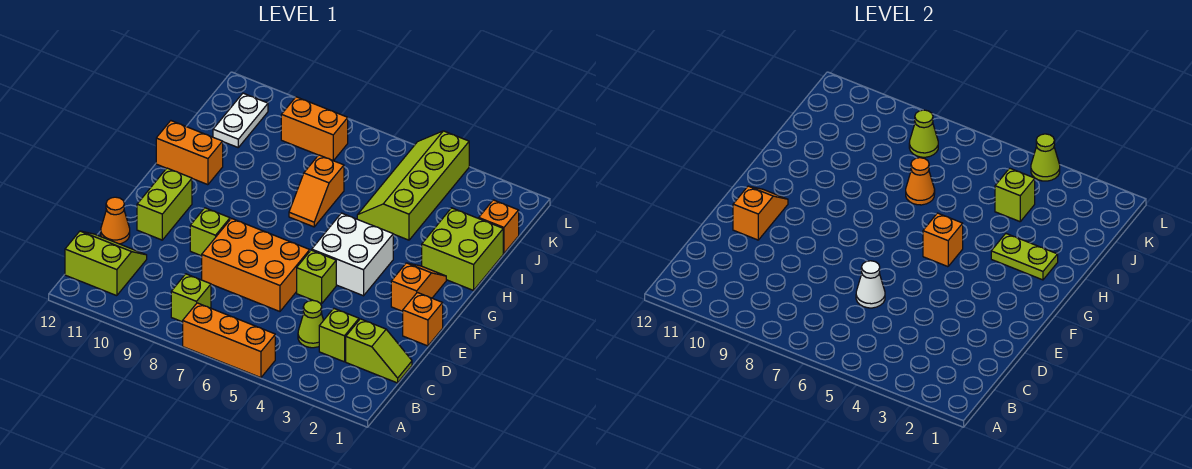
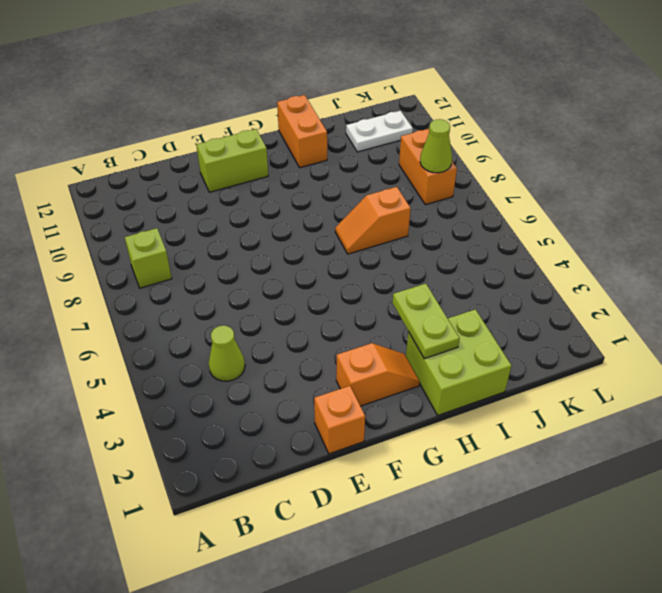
none -> orange brick A5:A7 level 1
none -> lime slope B11:C12 level 1 top B
none -> lime slope C1:C2 level 1 top 2

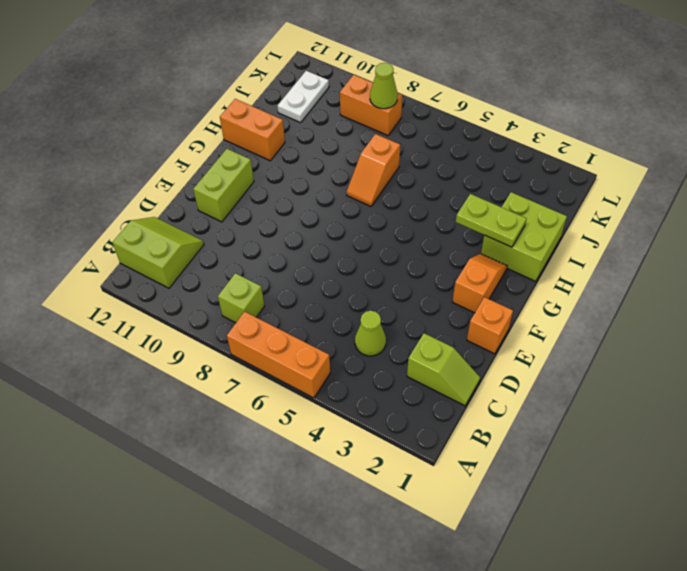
none -> lime brick C3 level 1
none -> orange brick D6:E8 level 1
none -> orange cone D12 level 1

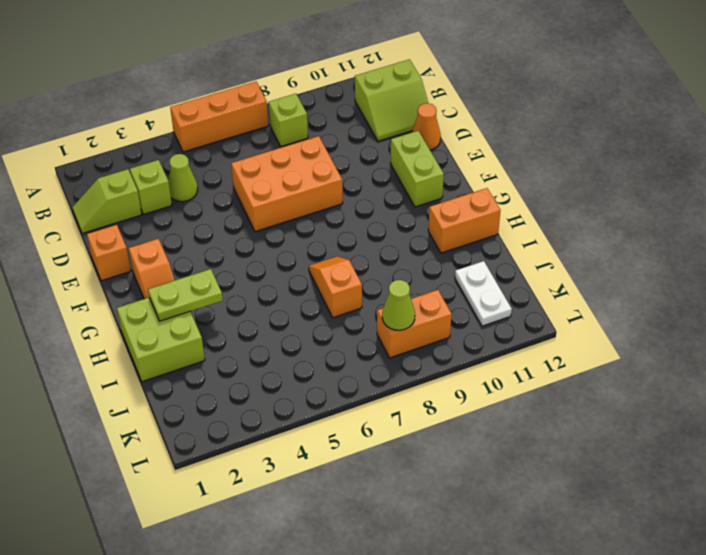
none -> lime brick E5 level 1
none -> lime brick E9 level 1
none -> white brick F4:G5 level 1

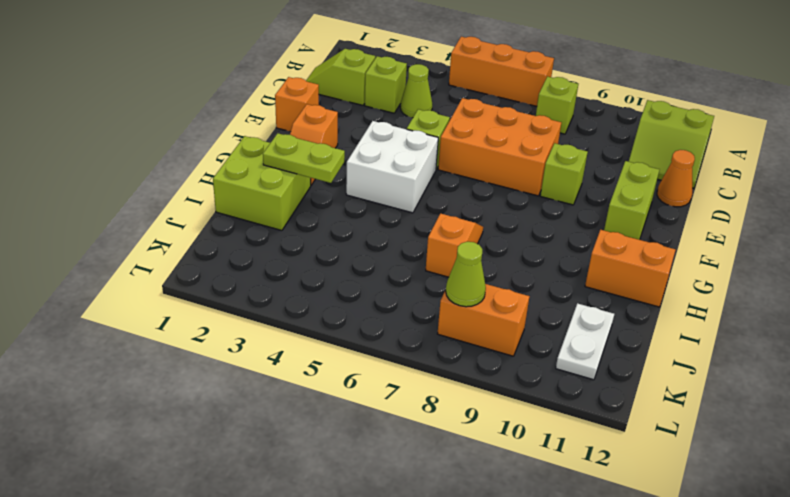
none -> lime slope I4:L5 level 1 top 4
none -> orange brick J1 level 1
none -> white cone D6 level 2

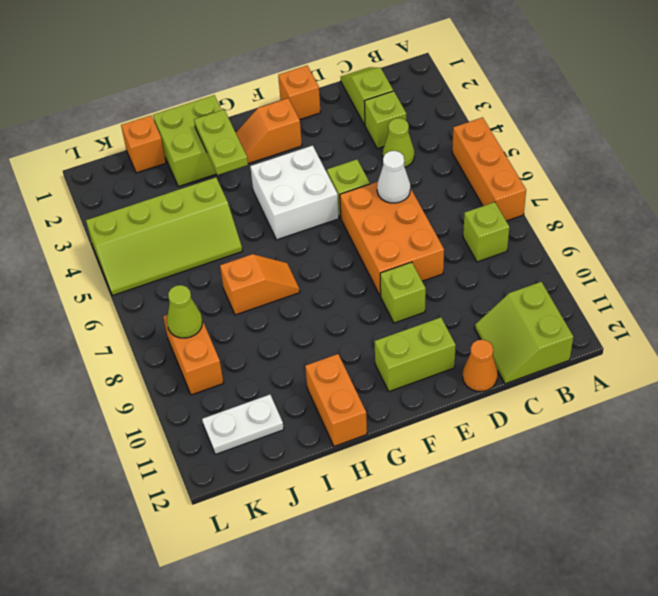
none -> orange slope E11:F11 level 2 top E
none -> orange brick G5 level 2
none -> orange cone I7 level 2

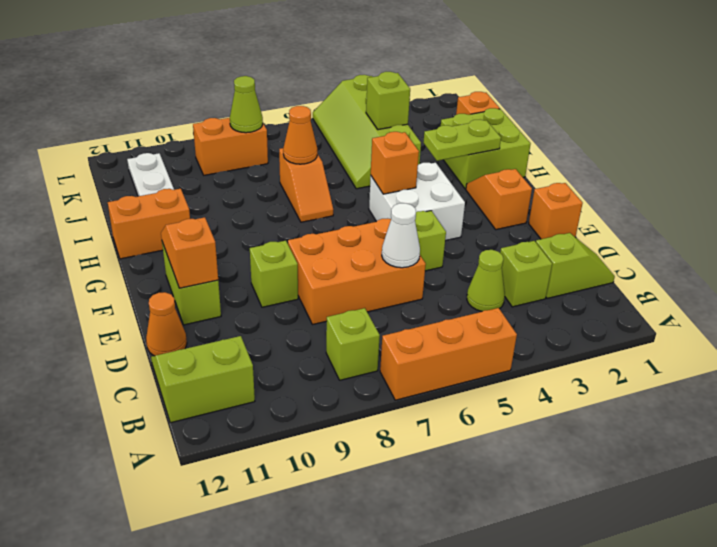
none -> lime cone L4 level 2

